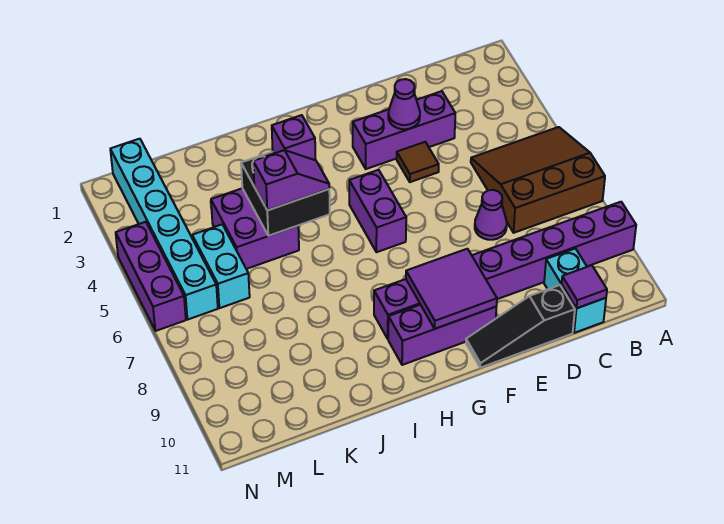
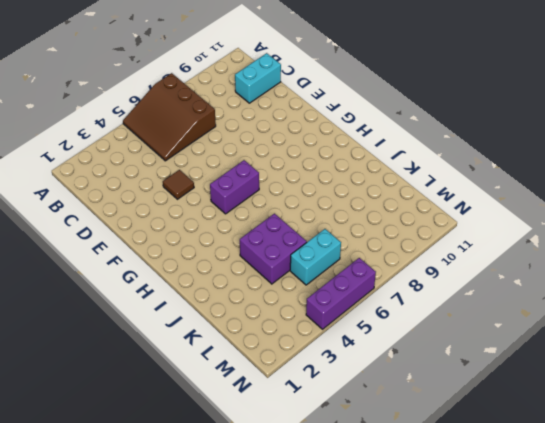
none -> purple brick A9:H9 level 1
none -> purple brick D3:F3 level 1
none -> purple cone D7 level 1

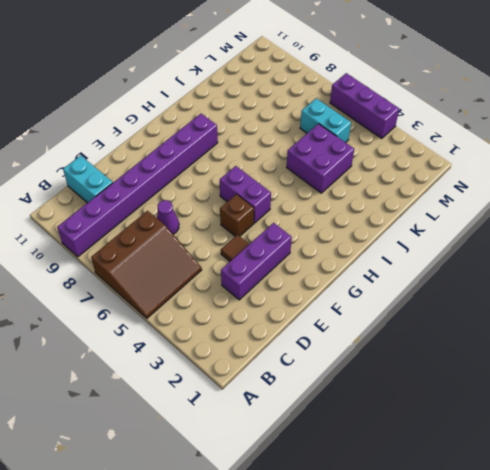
brown brick F5 level 1 -> none
none -> black slope D11:F11 level 1 top D
none -> purple brick F10:H10 level 1
none -> cyan brick M1:M6 level 1

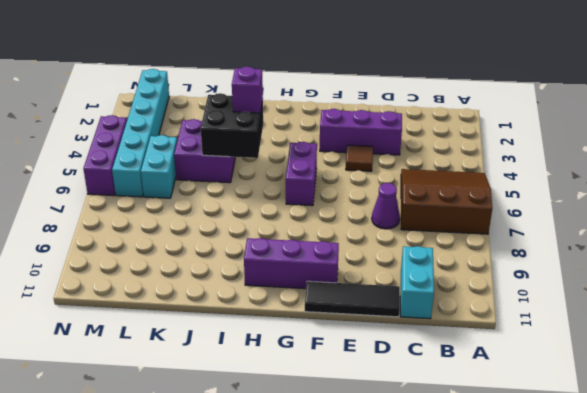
black tile D11:F11 level 1 -> black slope D11:F11 level 1 top D
none -> purple brick A9:H9 level 1
none -> purple tile C11 level 2
none -> purple cone E3 level 2

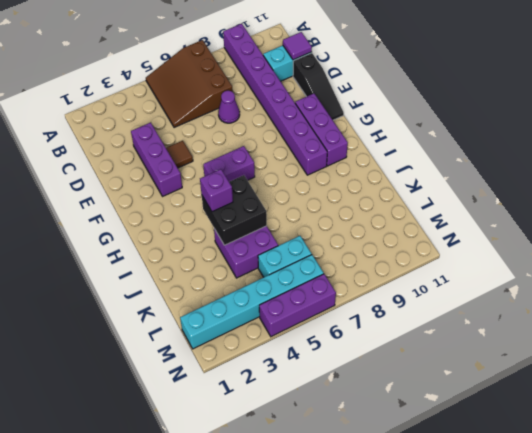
none -> purple cone E3 level 2
none -> purple tile F9:G10 level 2
none -> purple slope I5:J5 level 3 top J

